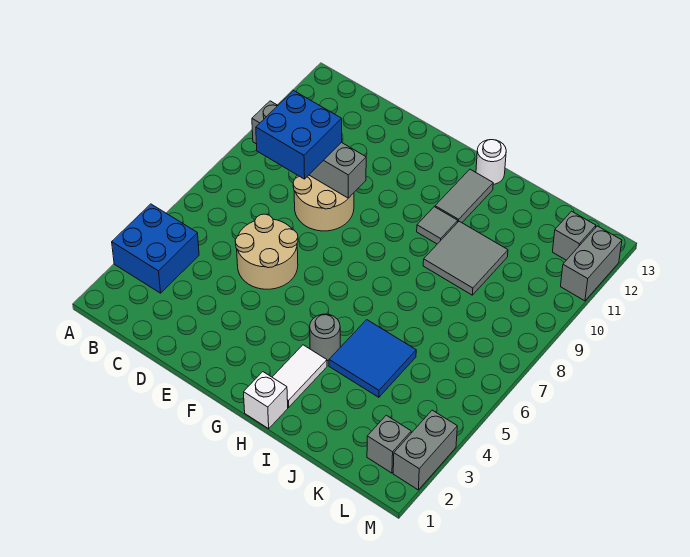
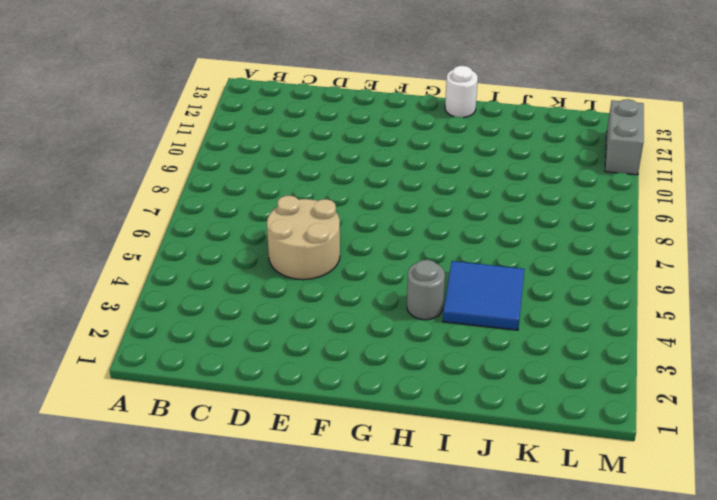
none -> blue brick A3:B4 level 1
none -> tan round brick D8:E9 level 1
none -> white brick H1 level 1

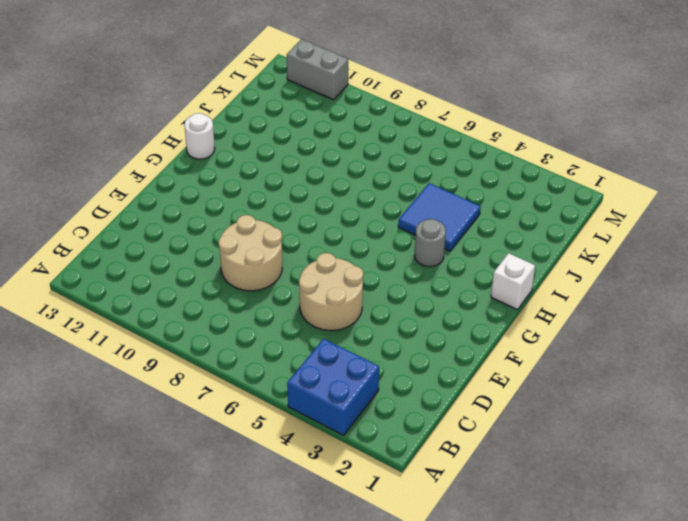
none -> white tile H2:H3 level 1
none -> grey tile H10 level 1
none -> grey tile H11:H12 level 1

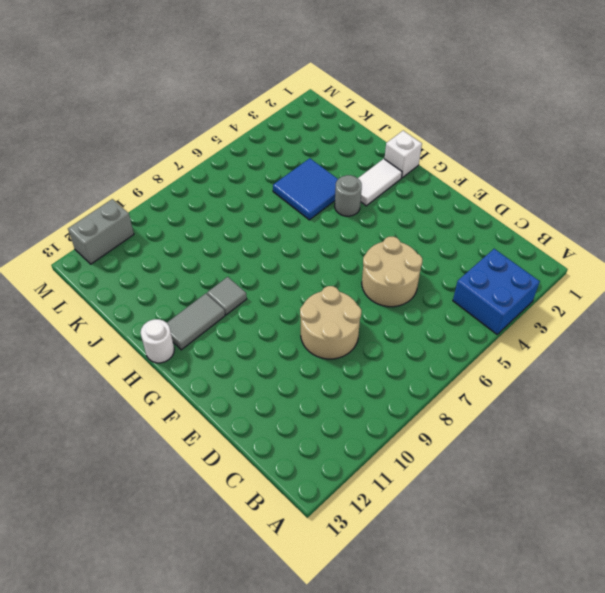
none -> grey tile I9:J10 level 1
none -> grey brick L2 level 1
none -> grey brick L12 level 1

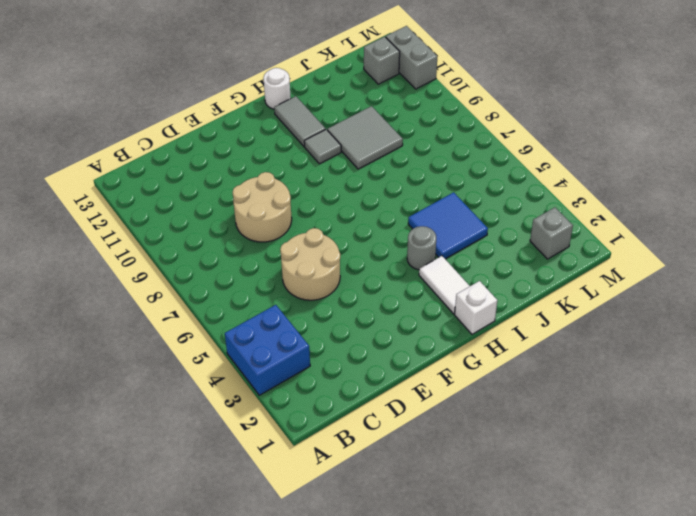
none -> grey brick M2:M3 level 1
none -> grey brick B9:E9 level 2
none -> blue brick C8:D9 level 3

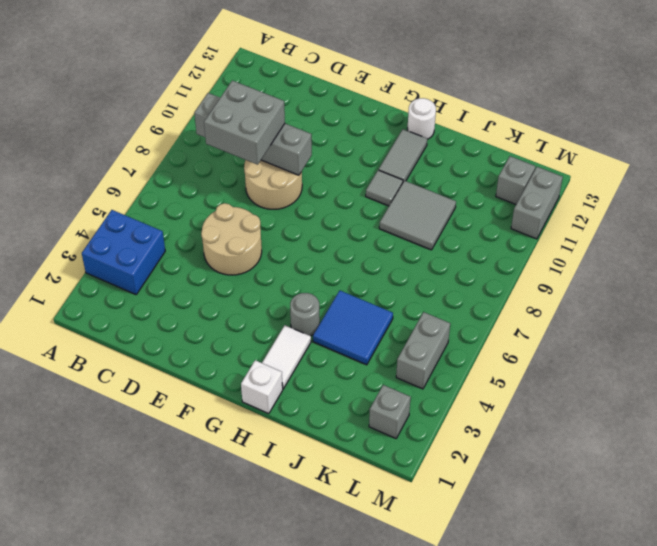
grey brick C8:D9 level 3 -> blue brick C8:D9 level 3
grey brick L4:L5 level 1 -> grey brick M2:M3 level 1

